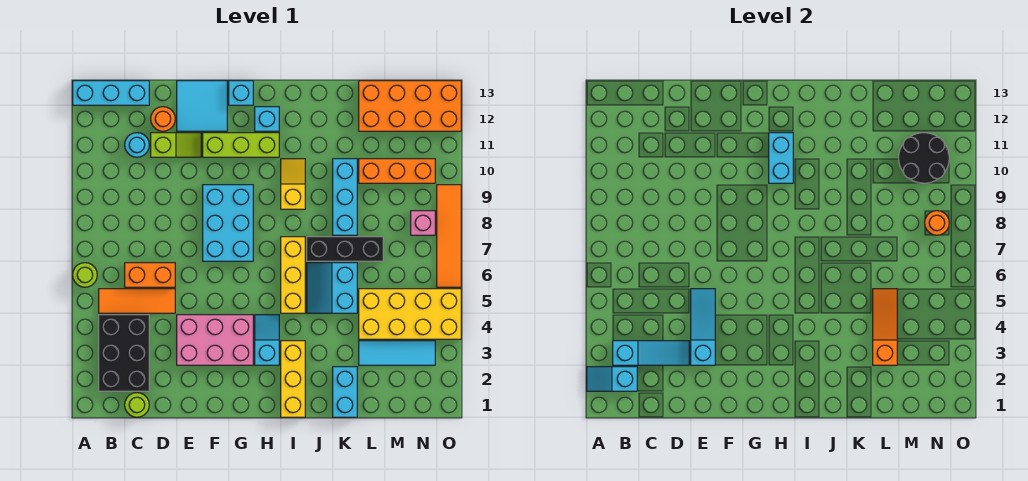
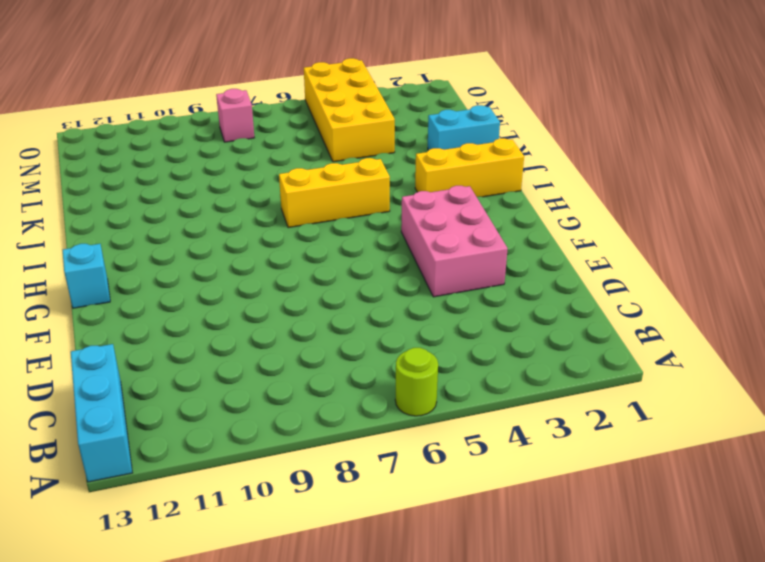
none -> black brick B2:C4 level 1
none -> orange tile B5:D5 level 1
none -> lime round brick C1 level 1
none -> orange brick C6:D6 level 1

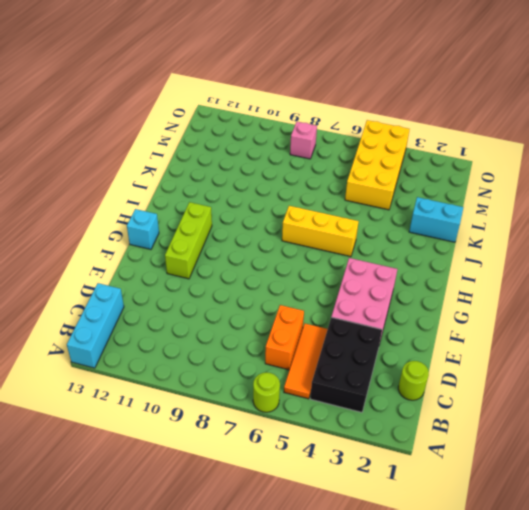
black brick B3:D4 level 1 -> black brick B2:C4 level 1
none -> cyan round brick C11 level 1
none -> lime slope D11:E11 level 1 top D
none -> orange round brick D12 level 1
none -> cyan tile E12:F13 level 1

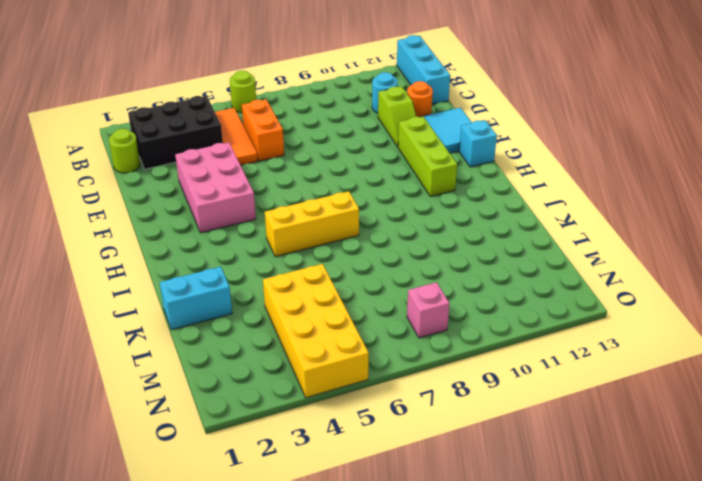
none -> cyan brick F7:G9 level 1
none -> cyan slope H3:H4 level 1 top 3
none -> cyan brick H12 level 1
none -> yellow brick I1:I3 level 1

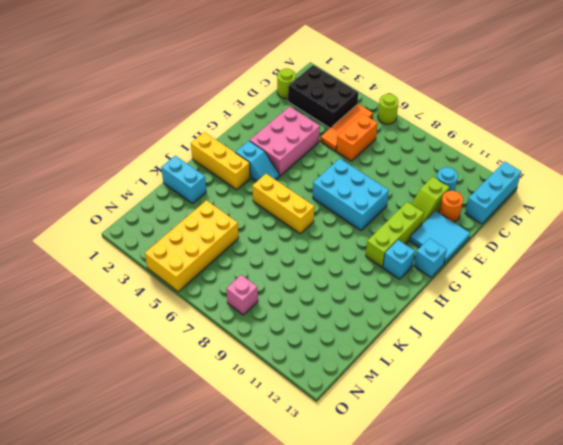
none -> yellow slope I9:I10 level 1 top 9
none -> cyan slope J5:K6 level 1 top K
none -> black brick J7:L7 level 1
none -> cyan brick K8:K10 level 1

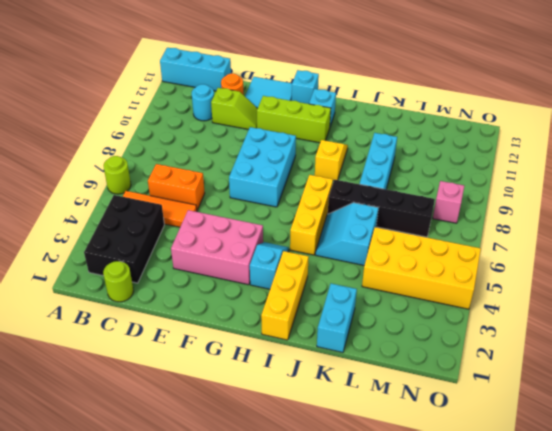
black brick J7:M7 level 1 -> black brick J7:L7 level 1
none -> cyan tile L3:N3 level 1
none -> orange brick L10:N10 level 1
none -> orange brick L12:O13 level 1
none -> orange tile O6:O9 level 1

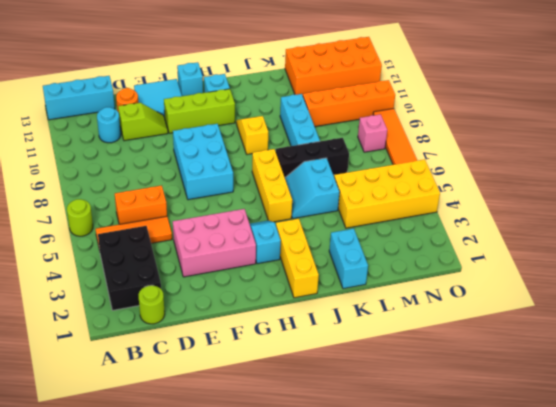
orange brick L10:O10 level 1 -> orange brick L10:N10 level 1
none -> cyan tile L3:N3 level 1
none -> cyan slope A2:B2 level 2 top B
none -> cyan slope B3:D3 level 2 top B
none -> cyan slope E3:E5 level 2 top 3

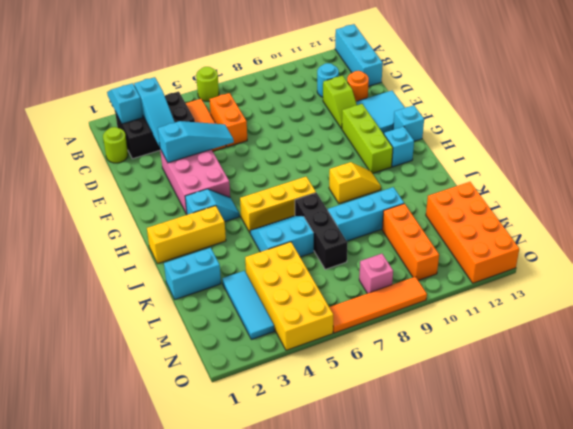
none -> cyan brick F7:G9 level 1
none -> cyan brick H10:H11 level 2
none -> orange slope L3:L5 level 2 top 3
none -> black round brick M10:N11 level 2

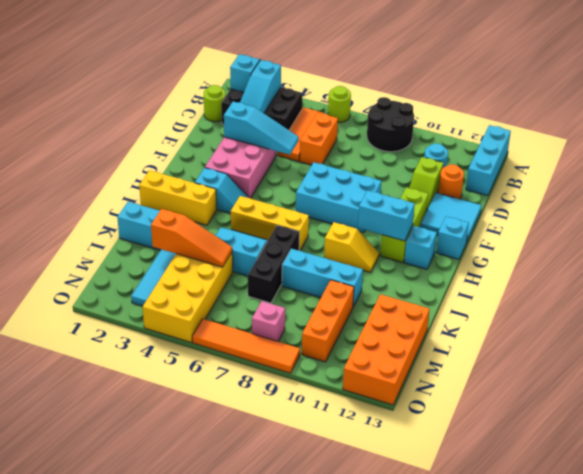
black round brick A8:B9 level 1 -> black round brick M10:N11 level 2
none -> orange round brick N8 level 2

